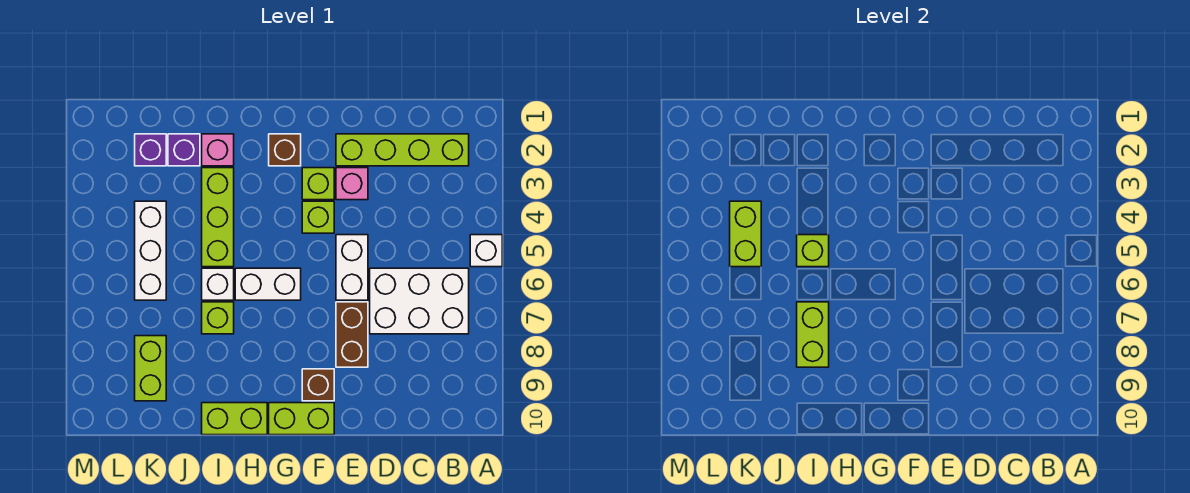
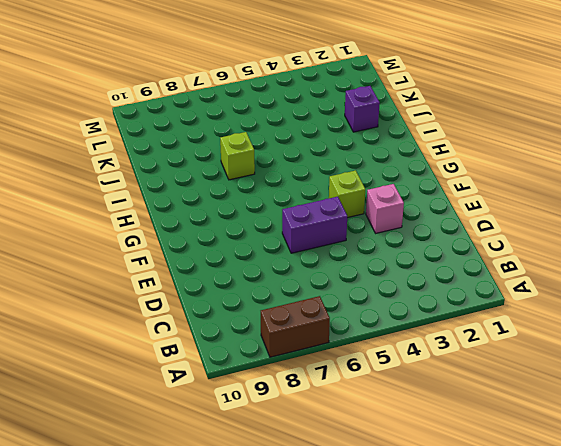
brown brick A7:A8 level 1 -> brown brick E7:E8 level 1
purple brick E5:E6 level 1 -> white brick E5:E6 level 1
none -> white brick A5 level 1
none -> lime brick B2:E2 level 1
none -> white brick B6:D7 level 1

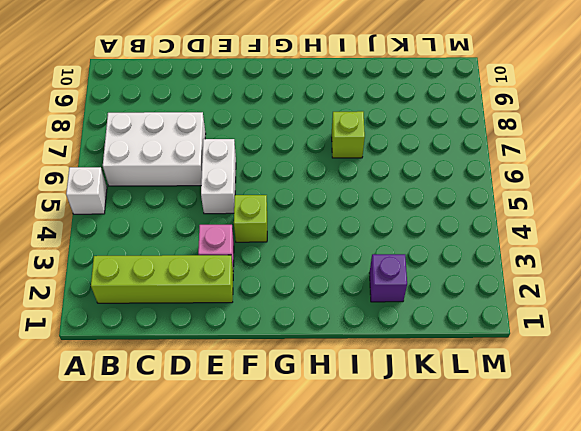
none -> brown brick E7:E8 level 1
none -> lime brick F3 level 1
none -> brown brick F9 level 1

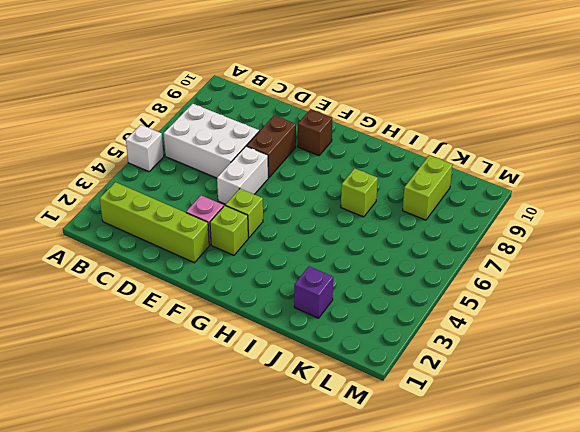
none -> lime brick F10:G10 level 1
none -> brown brick G2 level 1
none -> white brick G6:H6 level 1

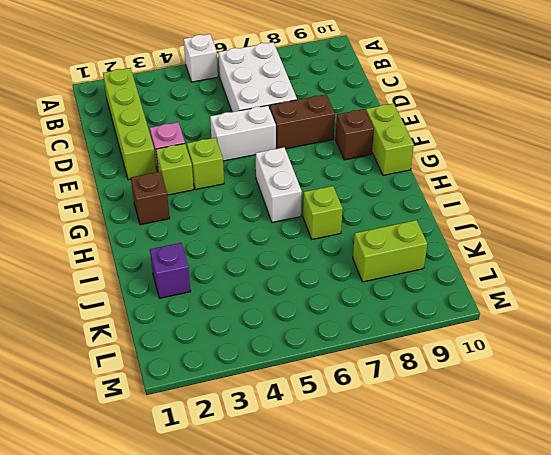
none -> lime brick H10:I10 level 1
none -> pink brick I2 level 1
none -> lime brick I3:I5 level 1

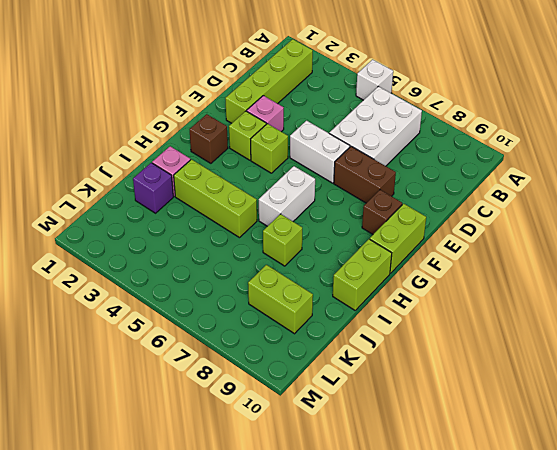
none -> white brick I6 level 1
none -> purple brick K2 level 1
none -> white brick K4:K6 level 1

